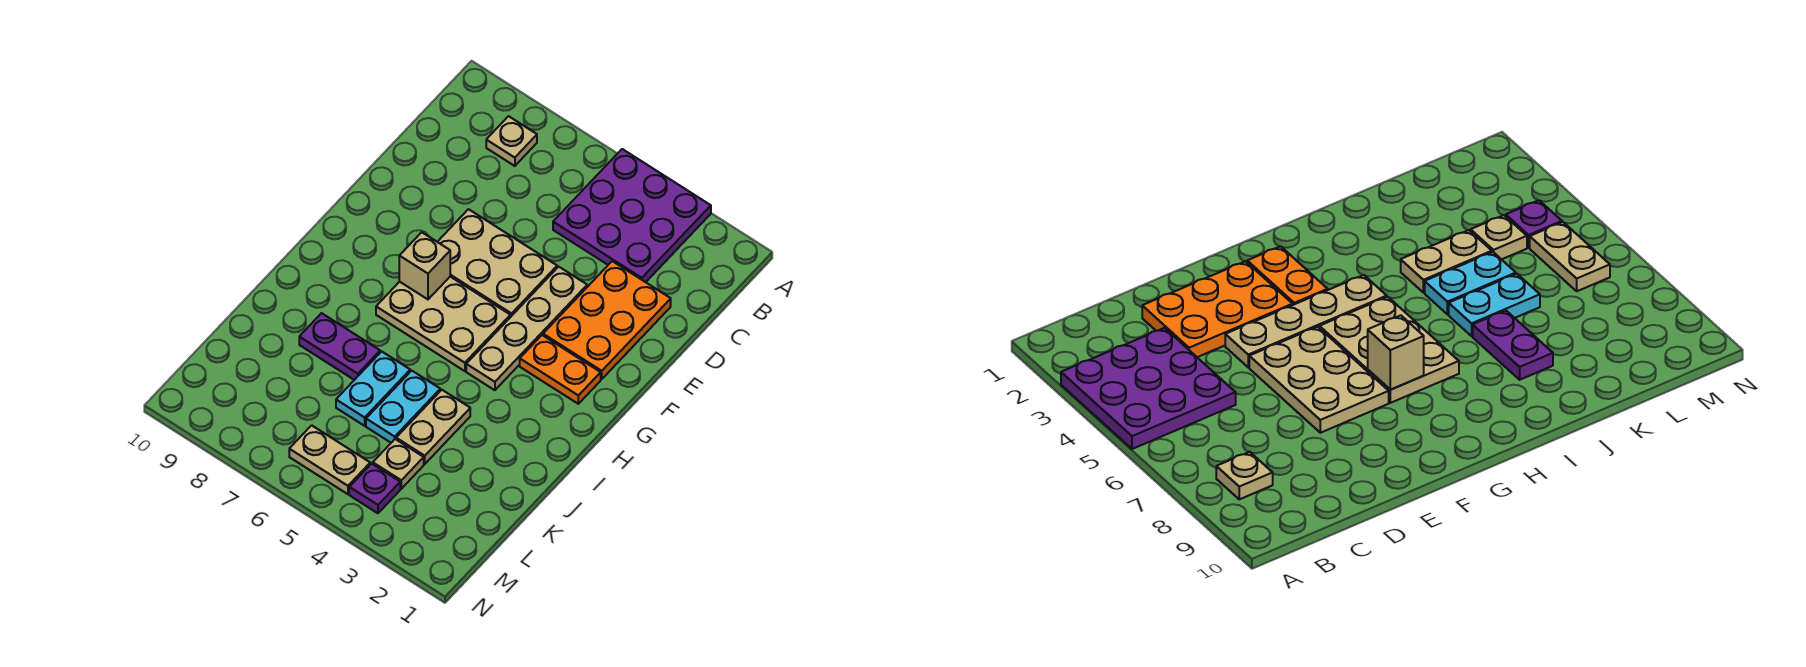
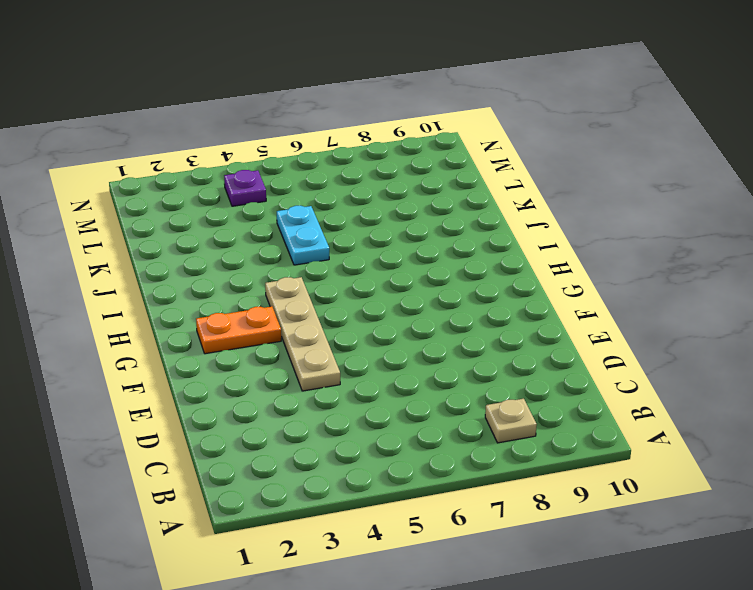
none -> purple plate A3:C5 level 1
none -> orange plate D2:F3 level 1
none -> tan plate E5:F7 level 1

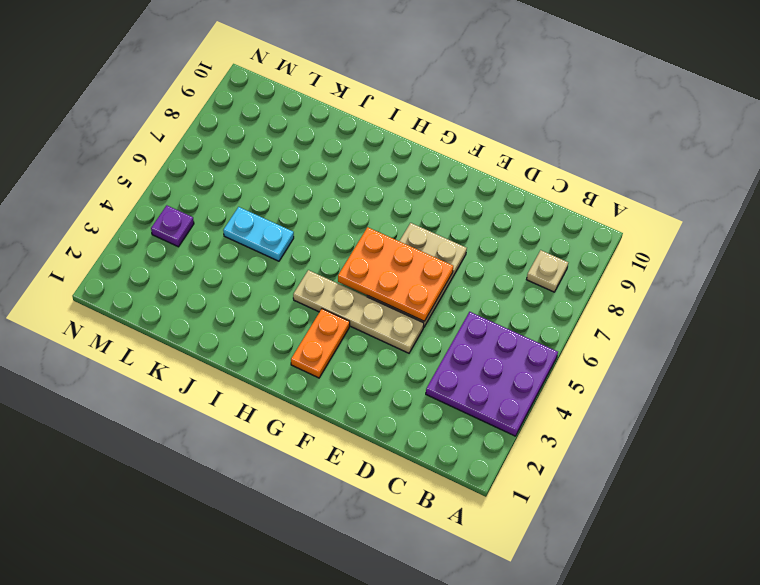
orange plate E5:G6 level 2 -> orange plate D2:F3 level 1
none -> tan plate G5:H7 level 1
none -> tan plate J4:K4 level 1
none -> cyan plate J6:K6 level 1

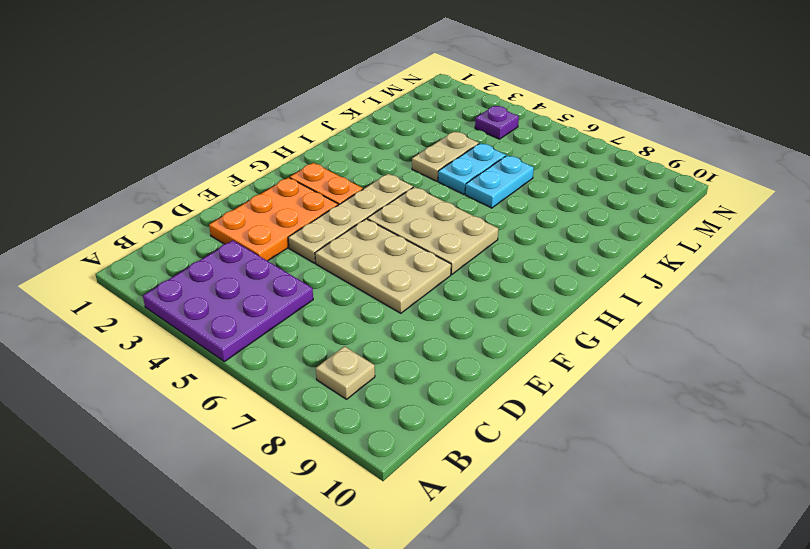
none -> purple plate J7:J8 level 1
none -> tan plate L4 level 1
none -> tan plate M5:M6 level 1

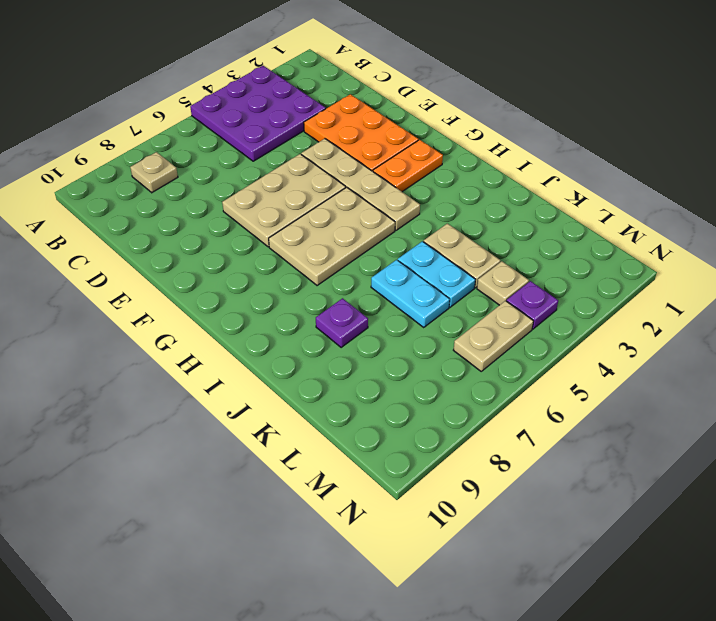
purple plate J8 level 1 -> purple plate J7:J8 level 1
none -> tan brick G7 level 2

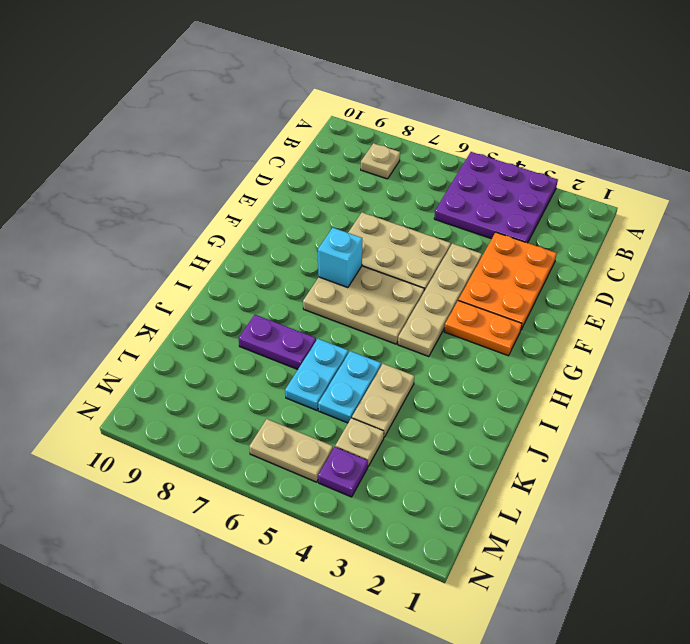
cyan brick G7 level 2 -> tan brick G7 level 2

